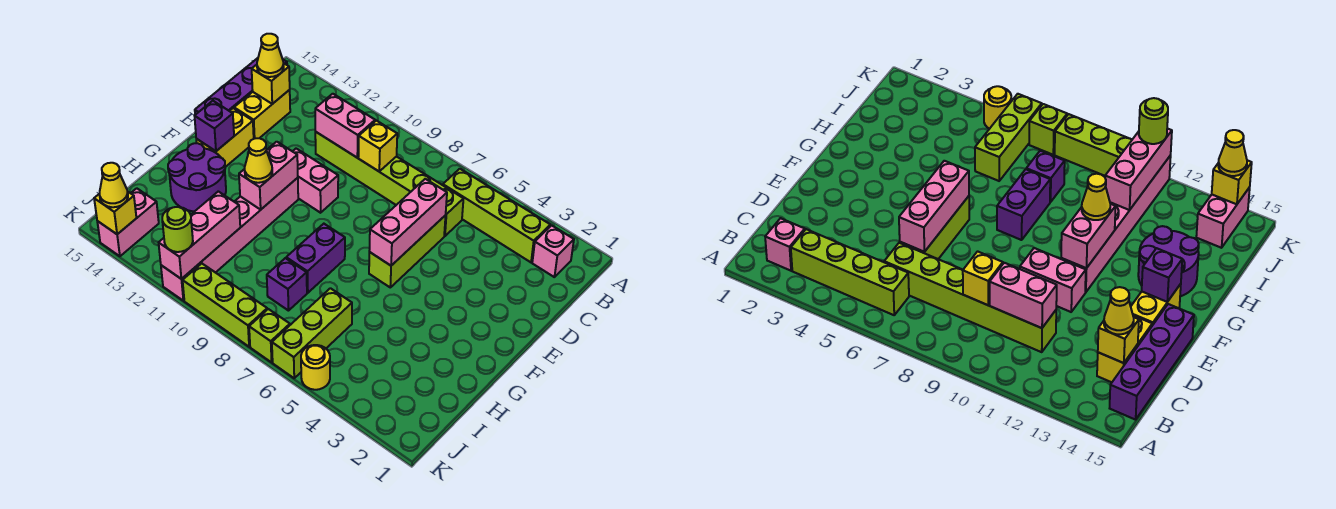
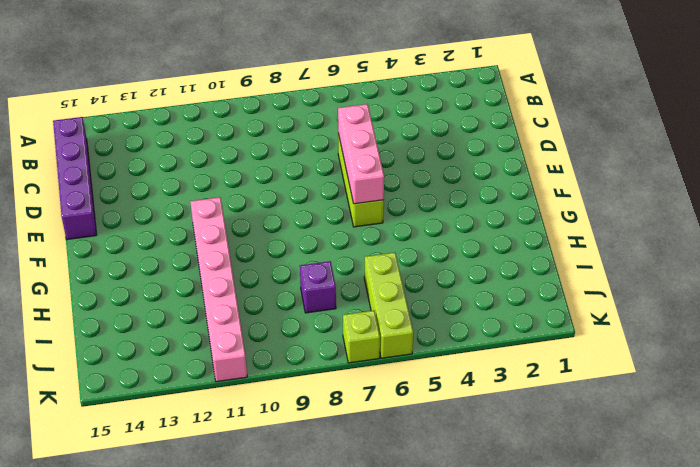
none -> pink brick B2 level 1
none -> lime brick B3:B6 level 1
none -> lime brick C6:C11 level 1

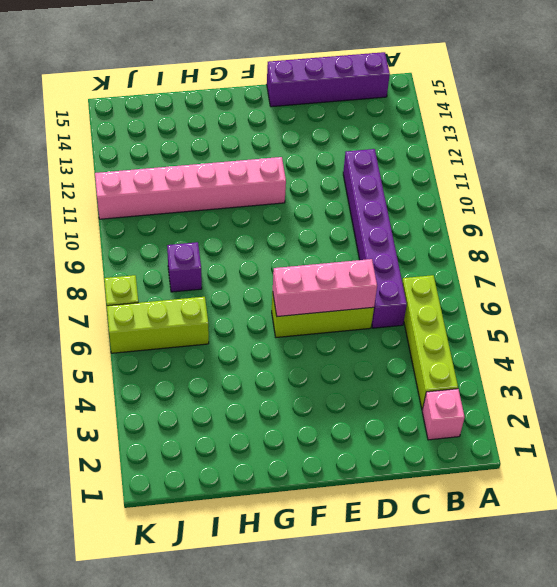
purple brick C6:C11 level 1 -> lime brick C6:C11 level 1
none -> yellow brick C14:D14 level 1
none -> pink brick E10:E11 level 1
none -> yellow brick E14:F14 level 1

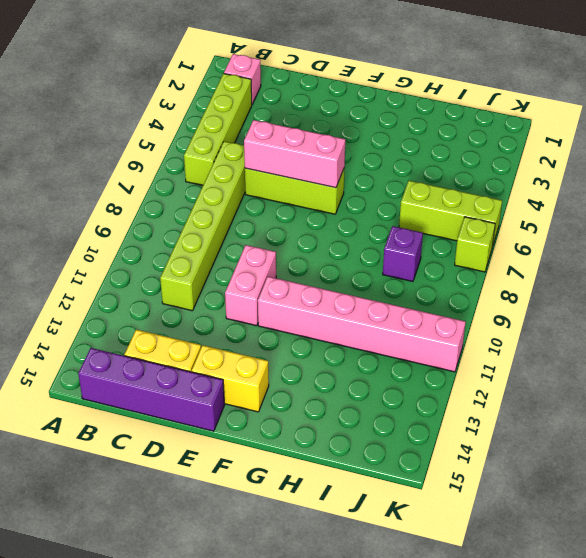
none -> purple brick G8:H8 level 1
none -> purple round brick G13:H14 level 1
none -> pink brick J14:K14 level 1

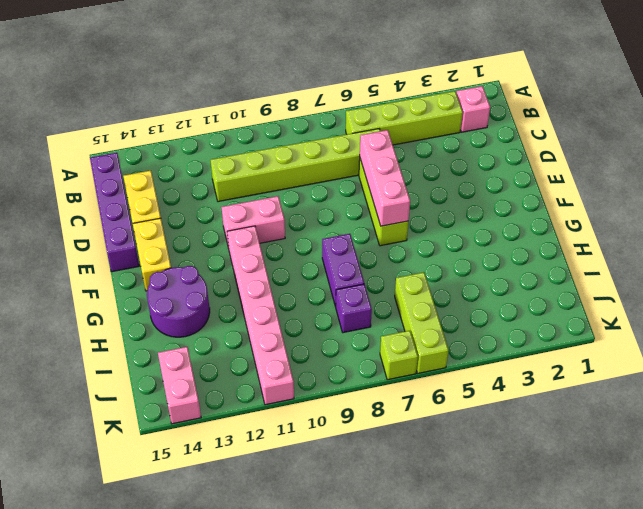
none -> yellow round brick K5 level 1
none -> lime brick K8:K10 level 1
none -> yellow brick C9 level 2

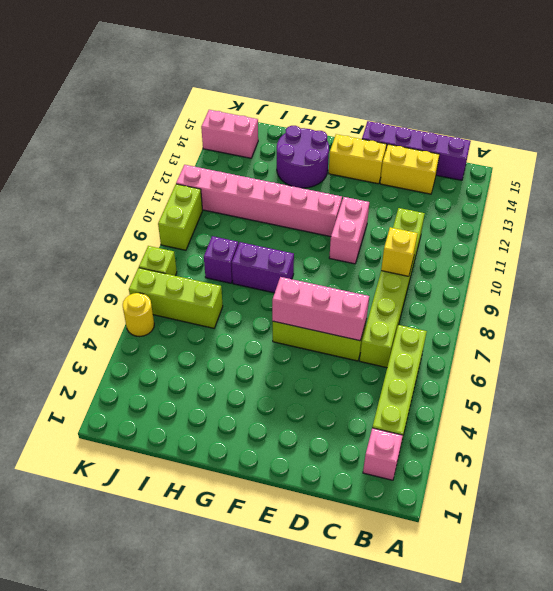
lime brick K9:K10 level 1 -> lime brick K8:K10 level 1
none -> pink brick C10:C11 level 2
none -> yellow brick C14 level 2
none -> pink brick F11:G11 level 2

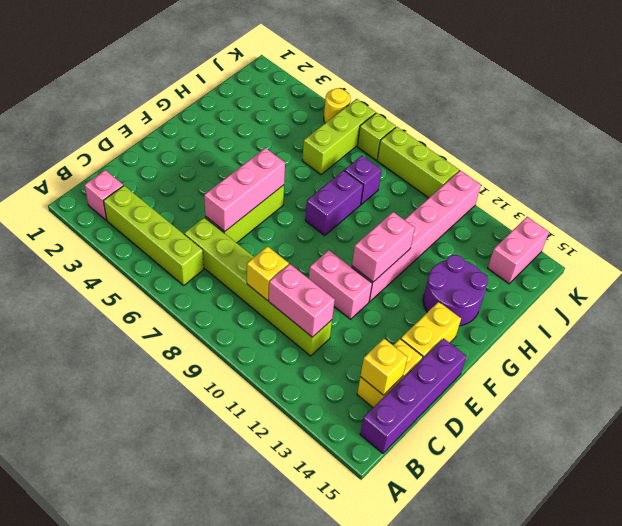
none -> purple brick F14 level 2
none -> pink brick I11:K11 level 2
none -> yellow brick K14 level 2

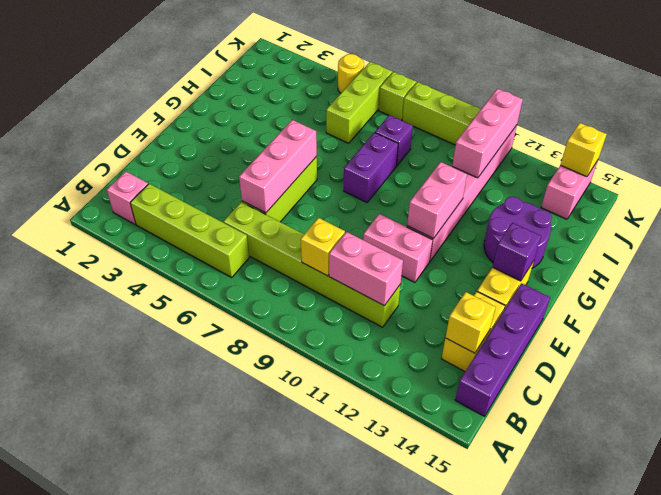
none -> yellow cone C14 level 3
none -> yellow cone G11 level 3
none -> lime round brick K11 level 3

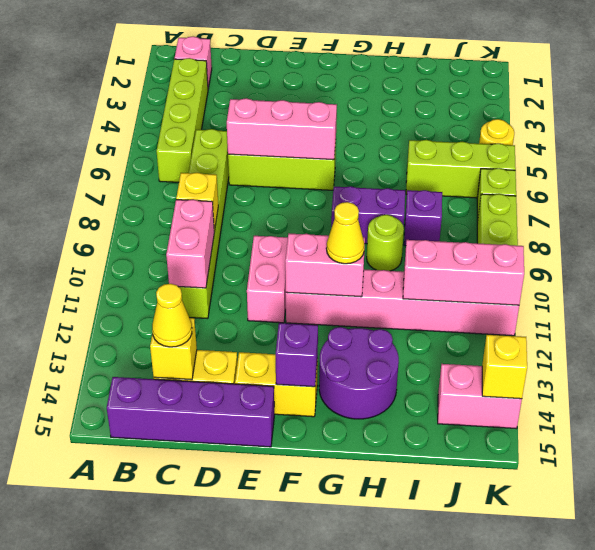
lime round brick H9 level 1 -> lime round brick K11 level 3
none -> yellow cone K14 level 3

